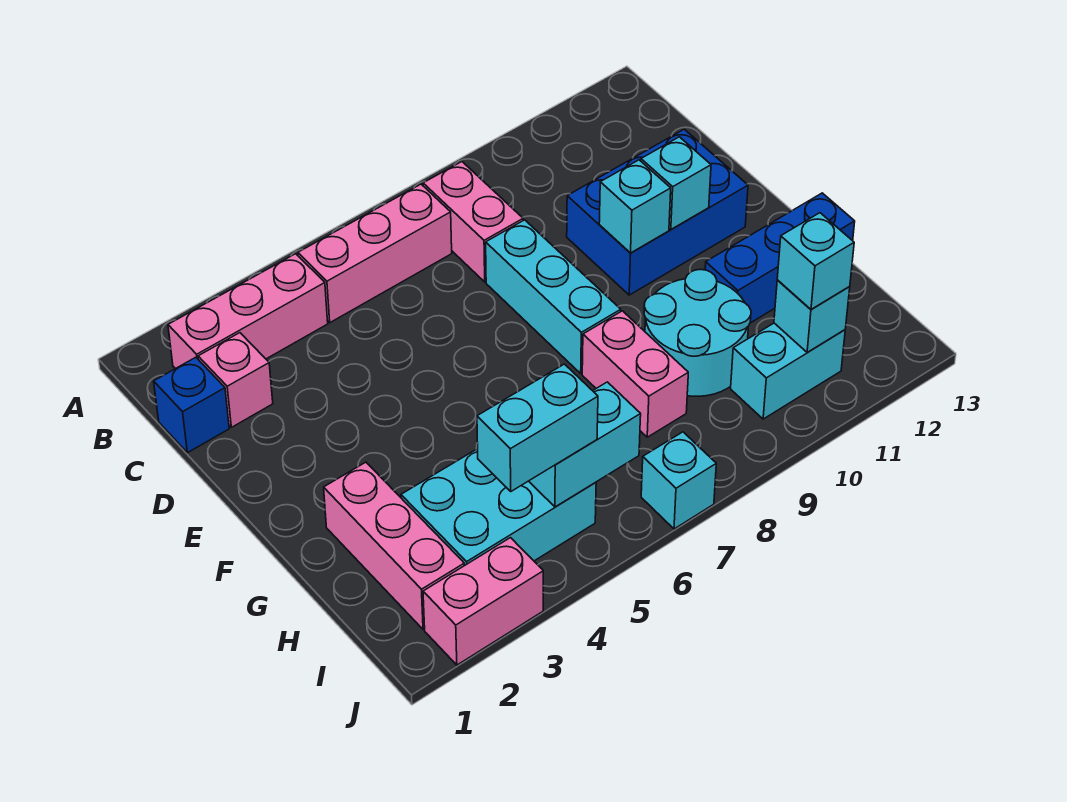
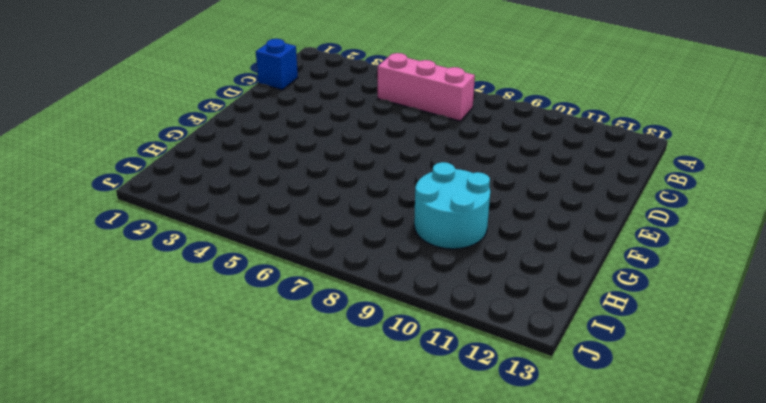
none -> pink brick B2:B4 level 1
none -> pink brick B8:C8 level 1
none -> pink brick C2 level 1

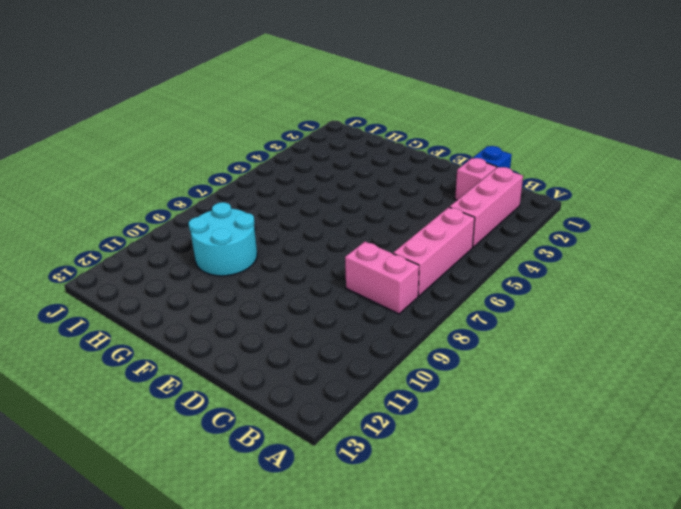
none -> cyan brick D8:F8 level 1
none -> blue brick D10:E12 level 1
none -> pink brick G2:I2 level 1

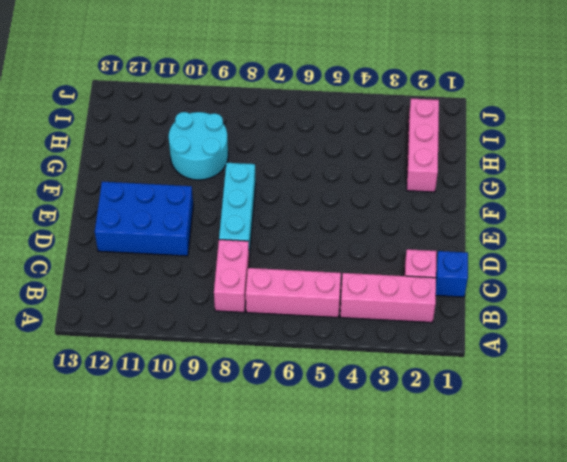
none -> pink brick G8:H8 level 1
none -> blue brick G11:G13 level 1
none -> cyan brick H3:I5 level 1

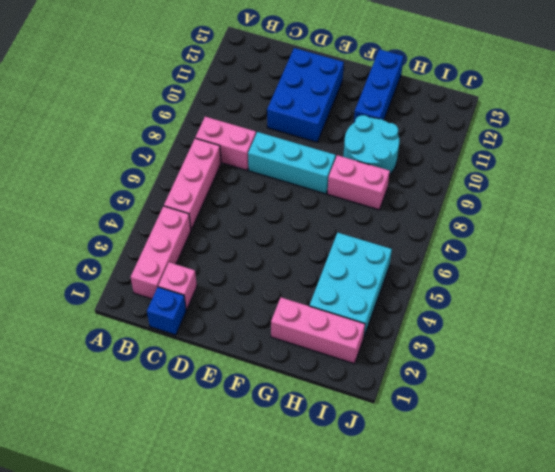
none -> cyan brick I10:I11 level 1
none -> pink brick J2:J3 level 1
none -> cyan brick J7 level 1

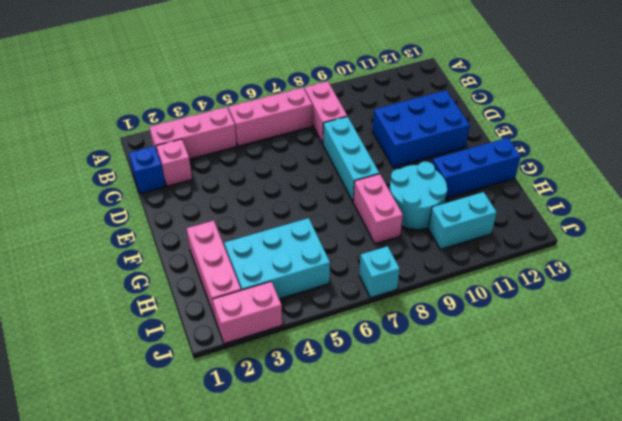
none -> cyan brick E10 level 2
none -> cyan brick E11 level 2
none -> cyan brick I5:I6 level 2

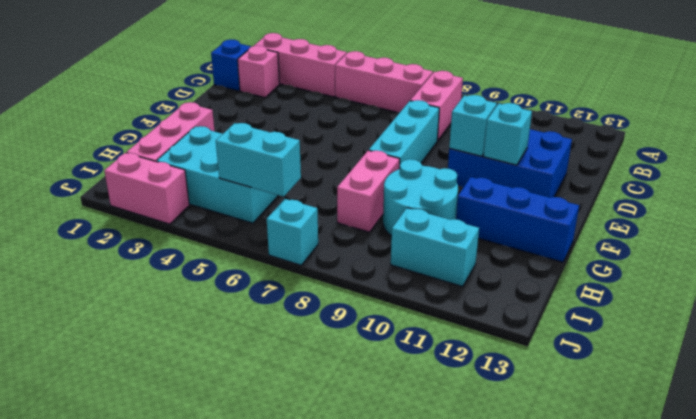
none -> cyan brick I11 level 2
none -> cyan brick I4:I5 level 3
none -> cyan brick I11 level 3

